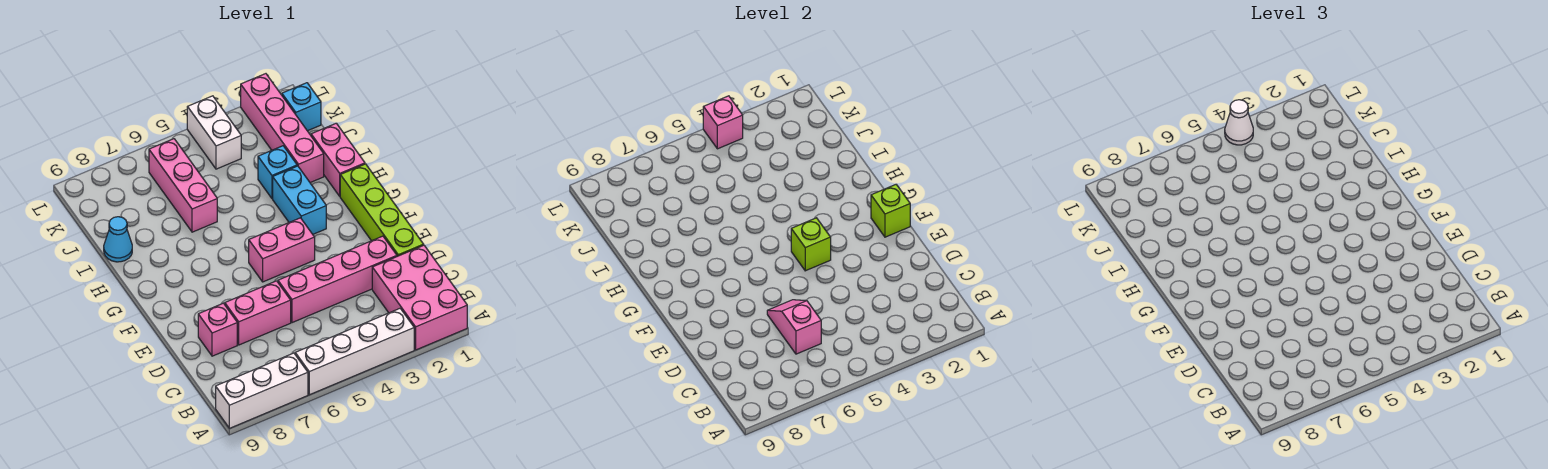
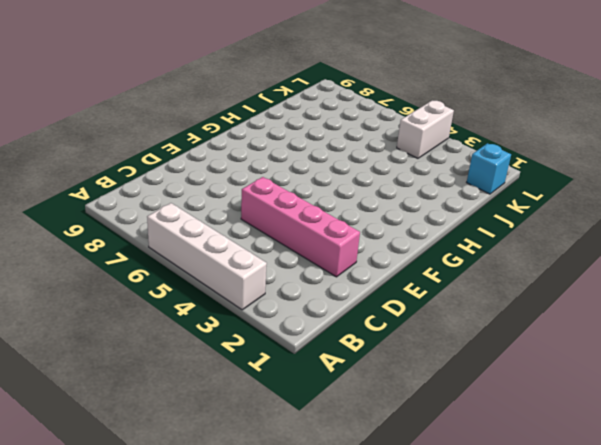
none -> pink brick A1:C2 level 1
none -> white brick A7:A9 level 1
none -> lime brick D1:G1 level 1

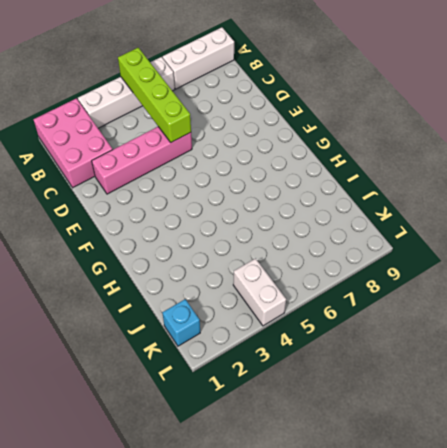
lime brick A5:D5 level 2 -> lime brick D1:G1 level 1
none -> pink brick D6:D7 level 1
none -> pink brick D8 level 1
none -> pink brick F4:F5 level 1

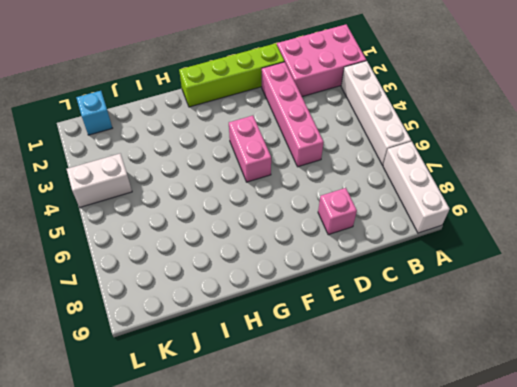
none -> pink brick D6:D7 level 1
none -> cyan brick G3:H3 level 1
none -> pink brick H1:I1 level 1

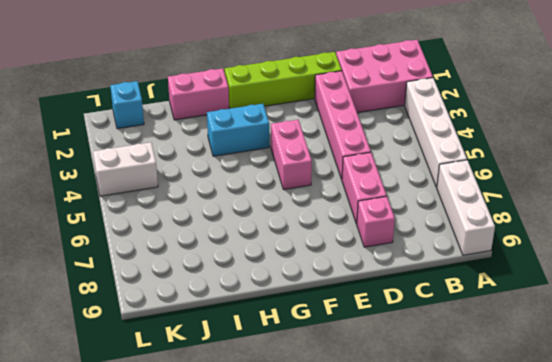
none -> pink brick I2:L2 level 1
none -> cyan brick I3 level 1
none -> pink brick I6:K6 level 1

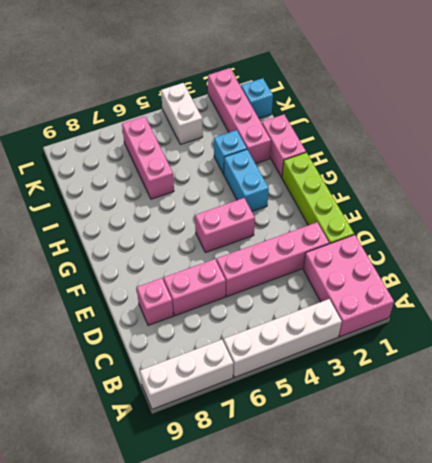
none -> cyan cone I9 level 1
none -> pink slope C6:D6 level 2 top C
none -> lime brick F1 level 2

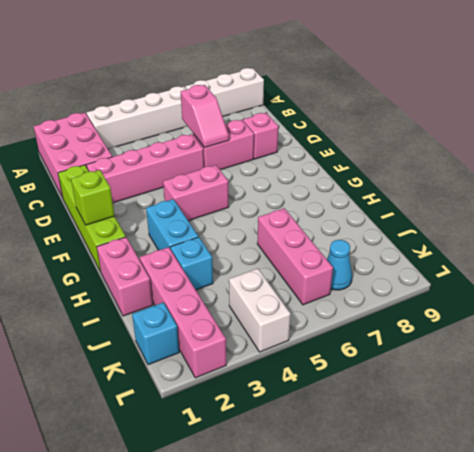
cyan cone K7 level 1 -> cyan cone I9 level 1
none -> lime brick F4 level 2
none -> pink brick L4 level 2
none -> white cone L4 level 3

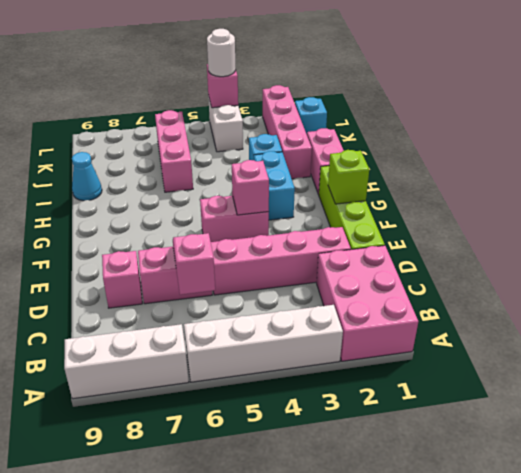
pink brick F4 level 2 -> lime brick F4 level 2
white round brick L4 level 3 -> white cone L4 level 3

